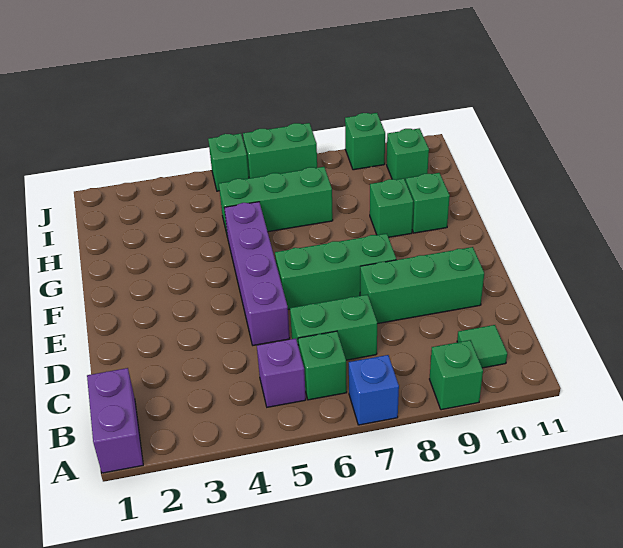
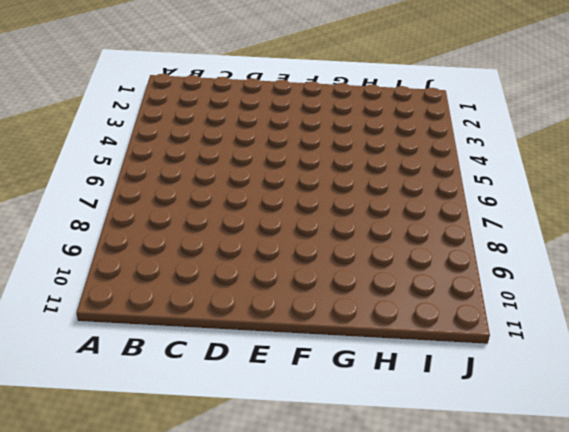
none -> purple brick A1:B1 level 1
none -> blue brick A7 level 1
none -> green brick A9 level 1

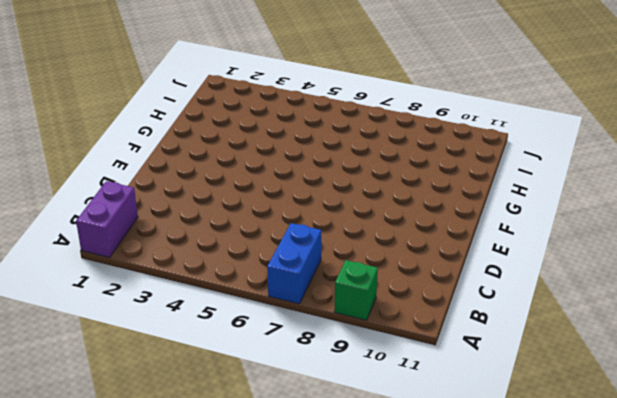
blue brick A7:B7 level 1 -> blue brick A7 level 1
none -> purple brick B5 level 1
none -> green brick B6 level 1
none -> green tile B10 level 1

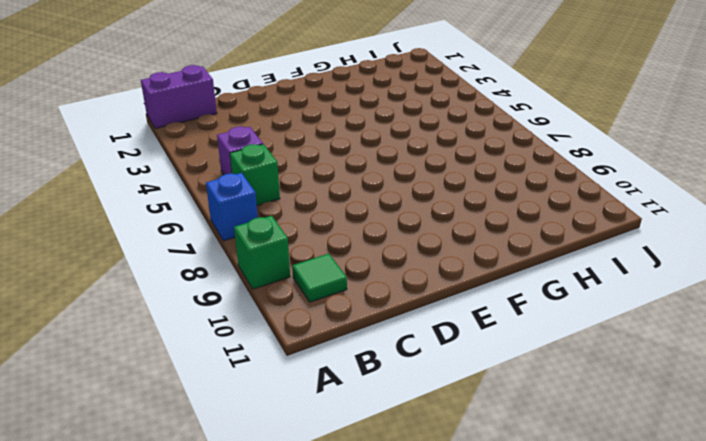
none -> green brick C6:C7 level 1
none -> purple brick D5:G5 level 1
none -> green brick D8:D10 level 1

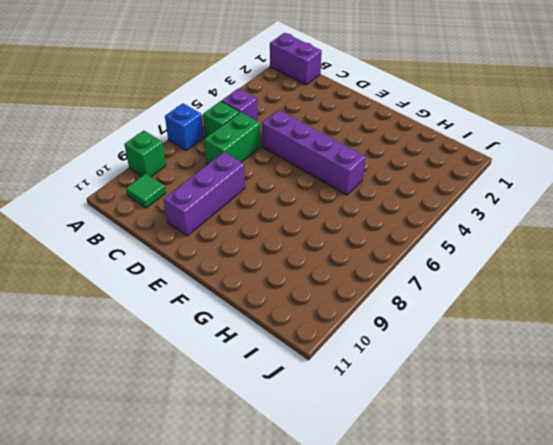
purple brick D8:D10 level 1 -> green brick D8:D10 level 1
none -> green brick E6:E8 level 1
none -> green brick G9 level 1
none -> green brick G10 level 1

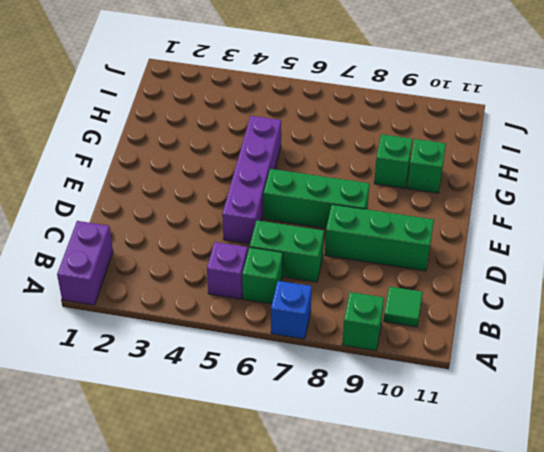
none -> green brick H5:H7 level 1
none -> green brick I10 level 1
none -> green brick J5 level 1

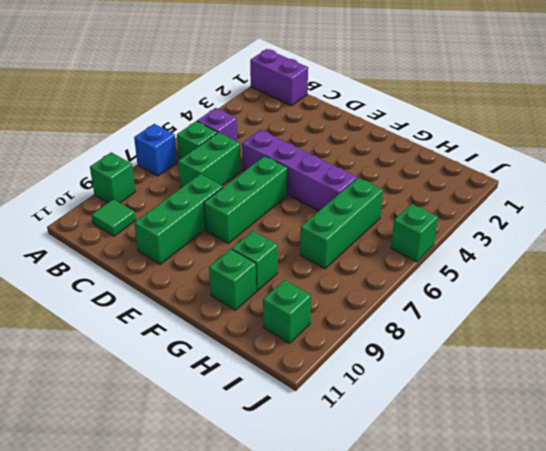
none -> green brick J6:J7 level 1
none -> green brick J9 level 1

